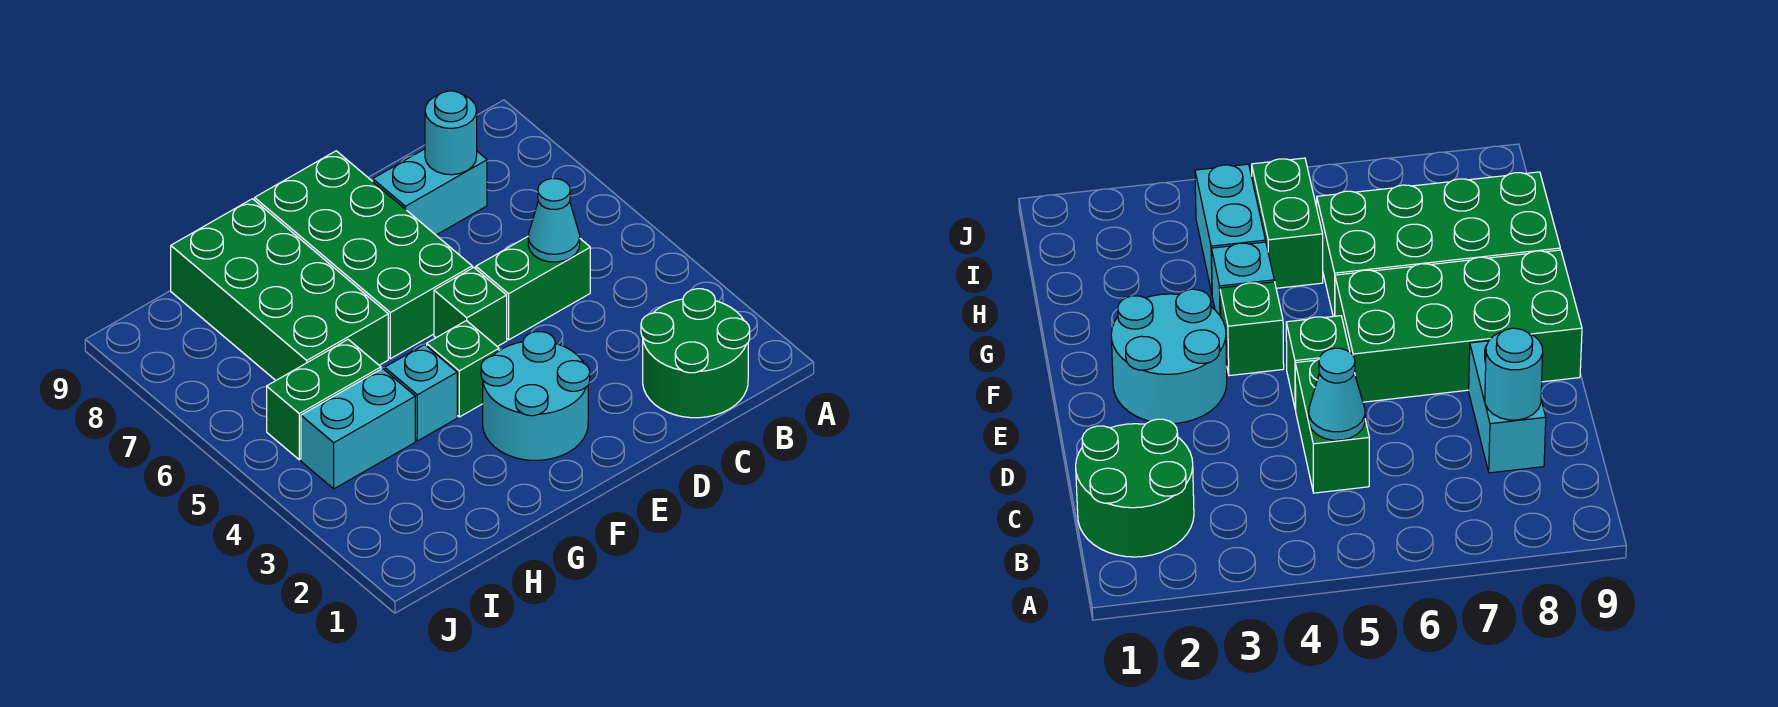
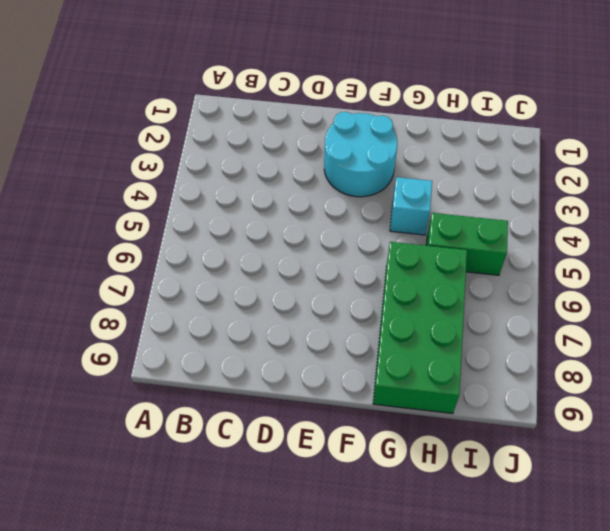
none -> green round brick B1:C2 level 1
none -> green brick C5:D5 level 1
none -> cyan brick C8:D8 level 1

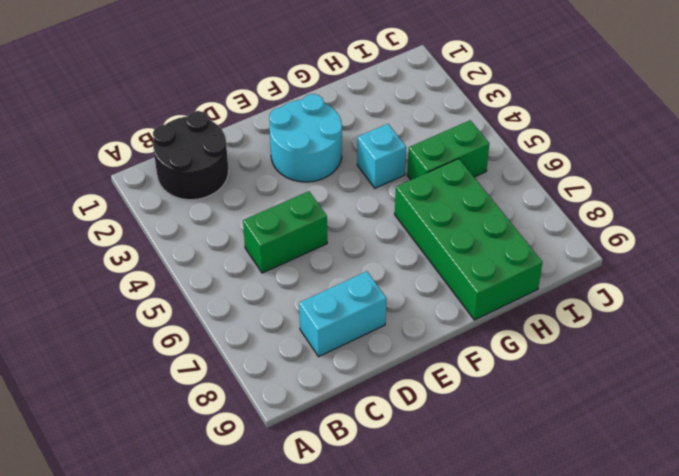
black round brick B1:C2 level 1 -> green round brick B1:C2 level 1
none -> green brick E5 level 1
none -> green brick E6:F9 level 1
none -> green brick F4 level 1

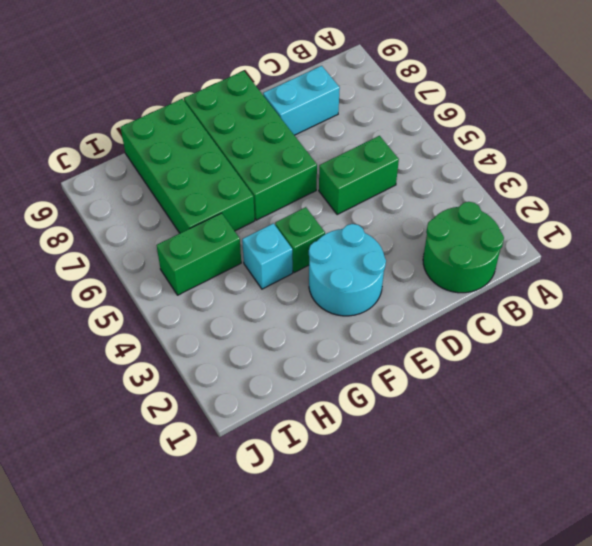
none -> green brick E5 level 1
none -> cyan brick H4:I4 level 1
none -> cyan cone C5 level 2

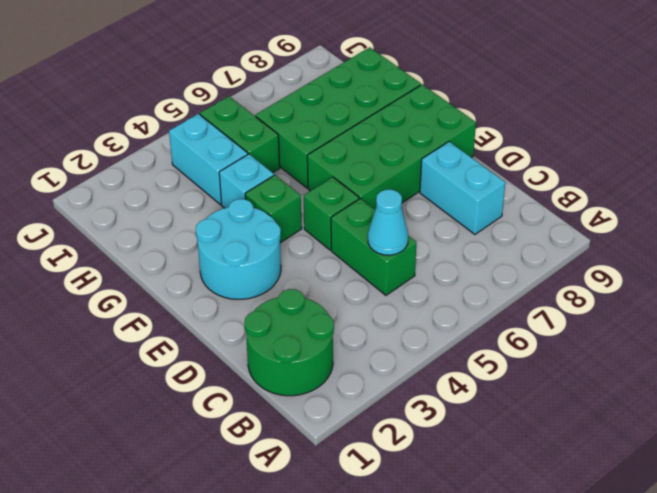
none -> cyan round brick C8 level 2

